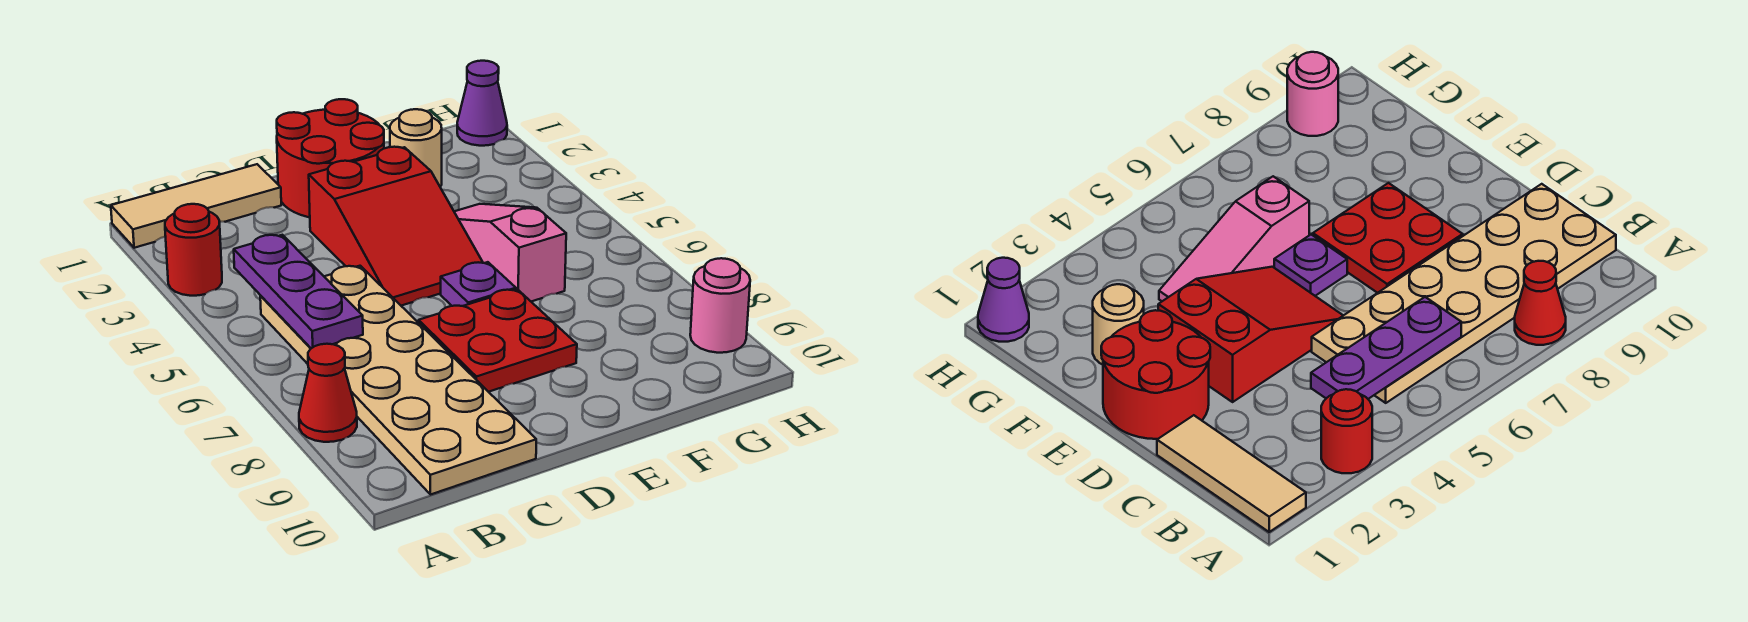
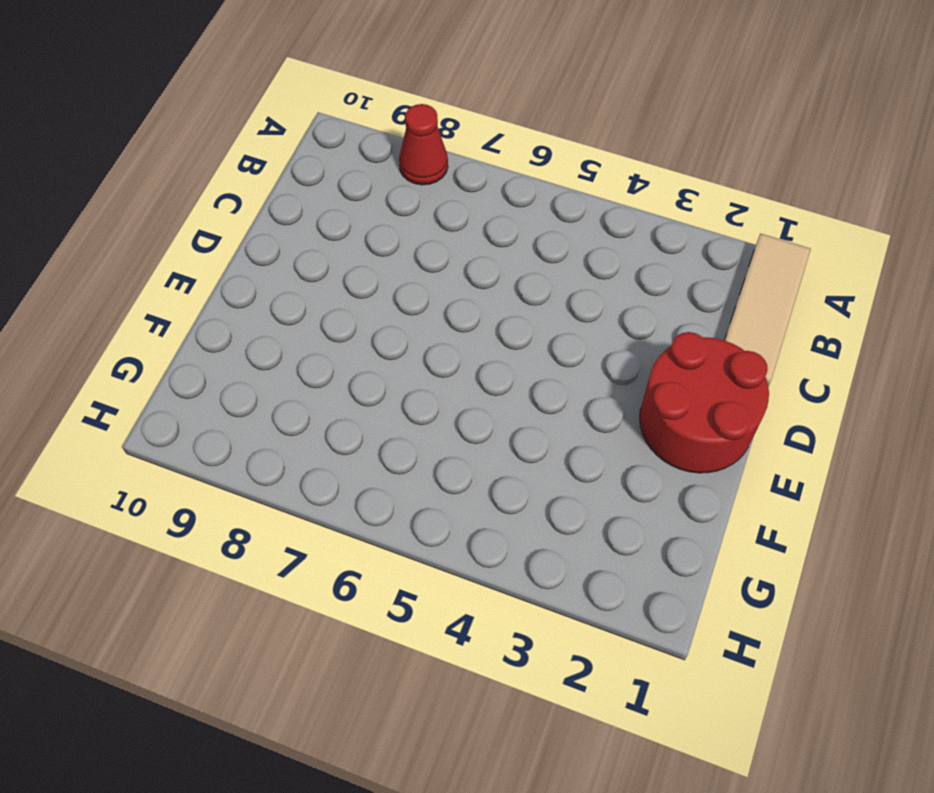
none -> red round brick A3 level 1
none -> tan plate B5:C10 level 1
none -> red slope D3:E5 level 1 top 3

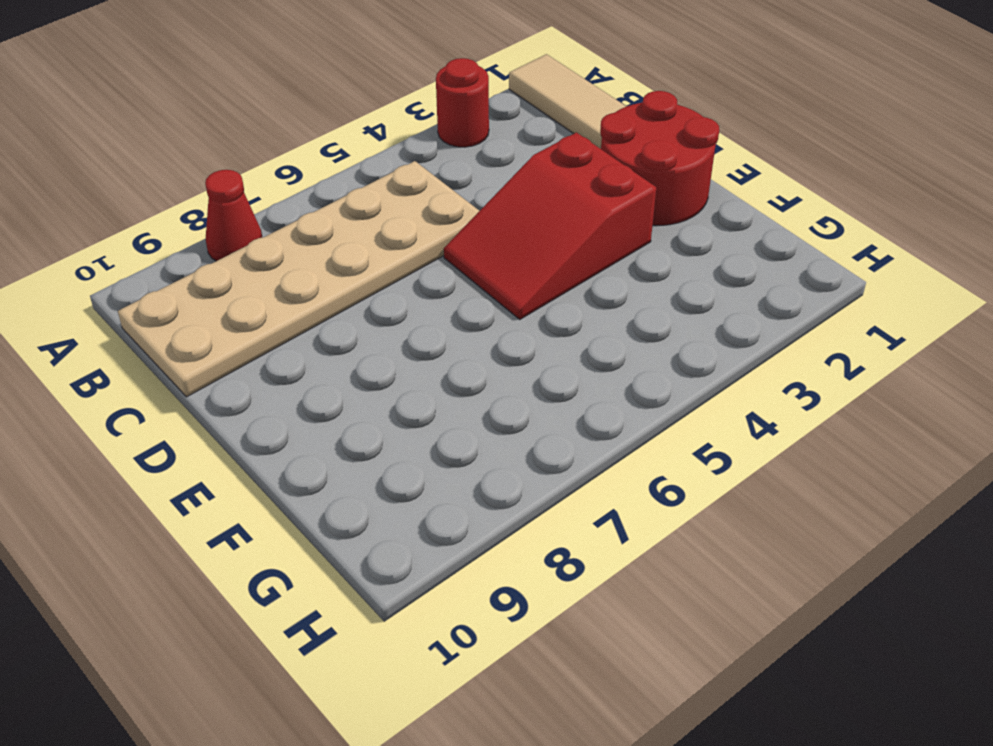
none -> red plate D7:E8 level 1
none -> purple plate E6 level 1
none -> tan round brick F2 level 1

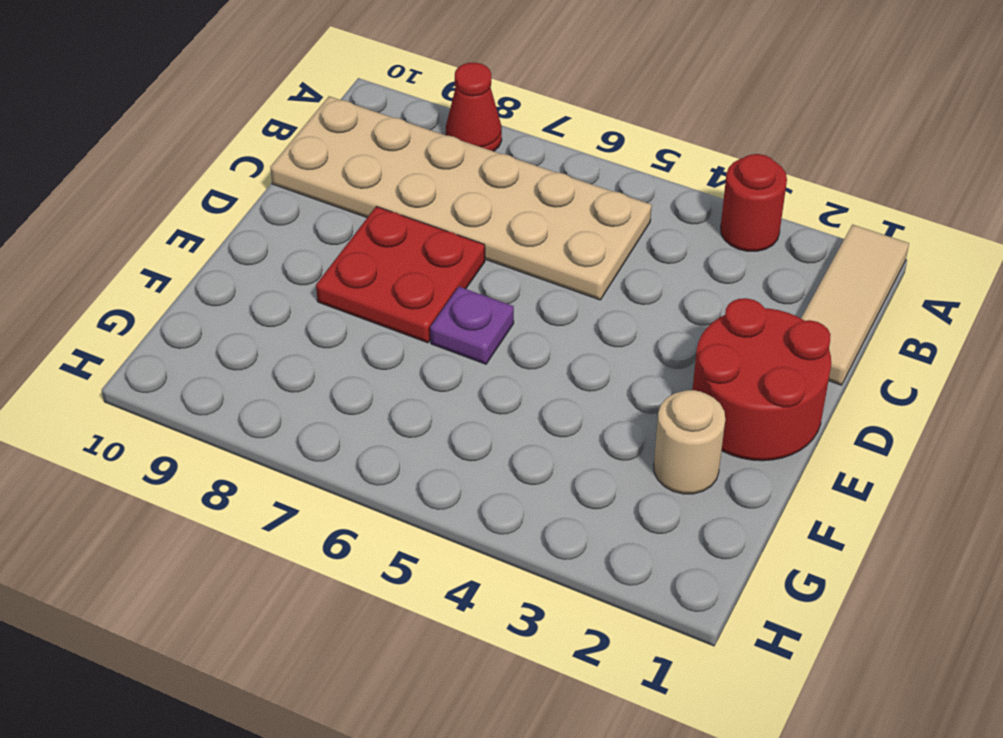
none -> red slope D3:E5 level 1 top 3
none -> pink slope F4:F6 level 1 top 6
none -> purple cone H1 level 1

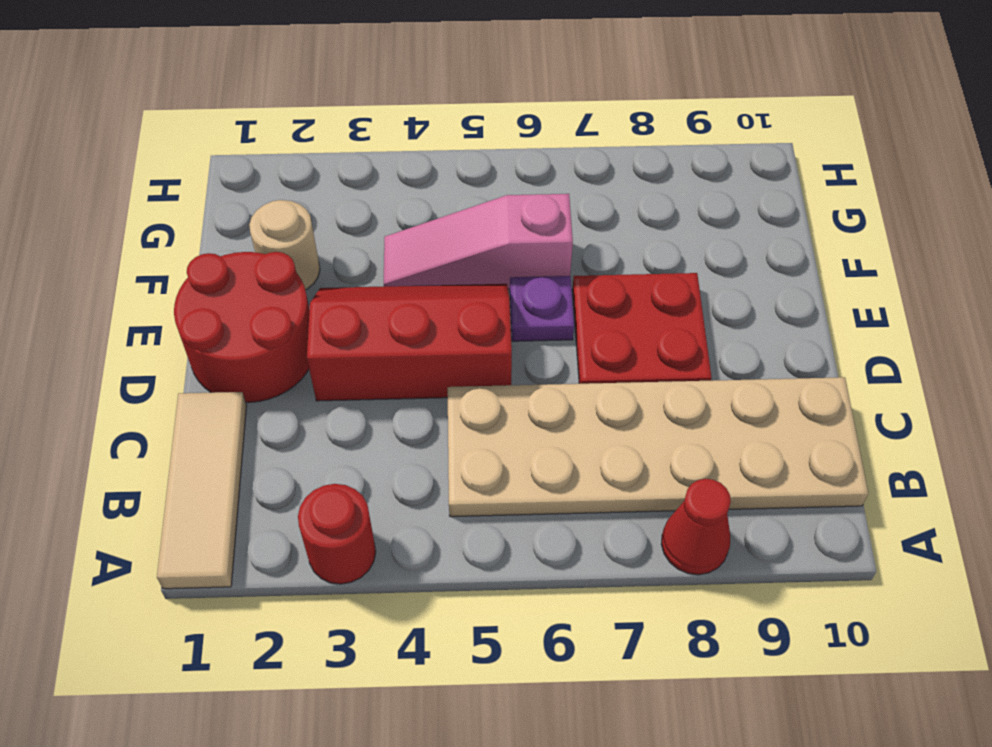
red slope D3:E5 level 1 top D -> red slope D3:E5 level 1 top 3
none -> purple cone H1 level 1
none -> pink round brick H9 level 1
none -> purple plate B4:B6 level 2

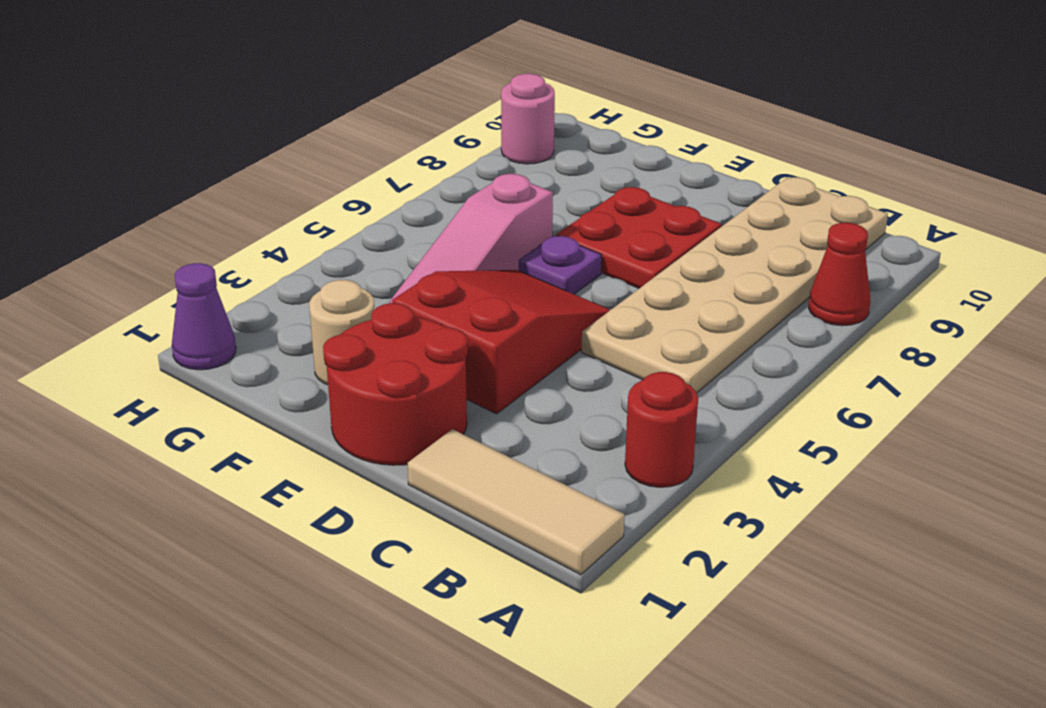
none -> purple plate B4:B6 level 2

